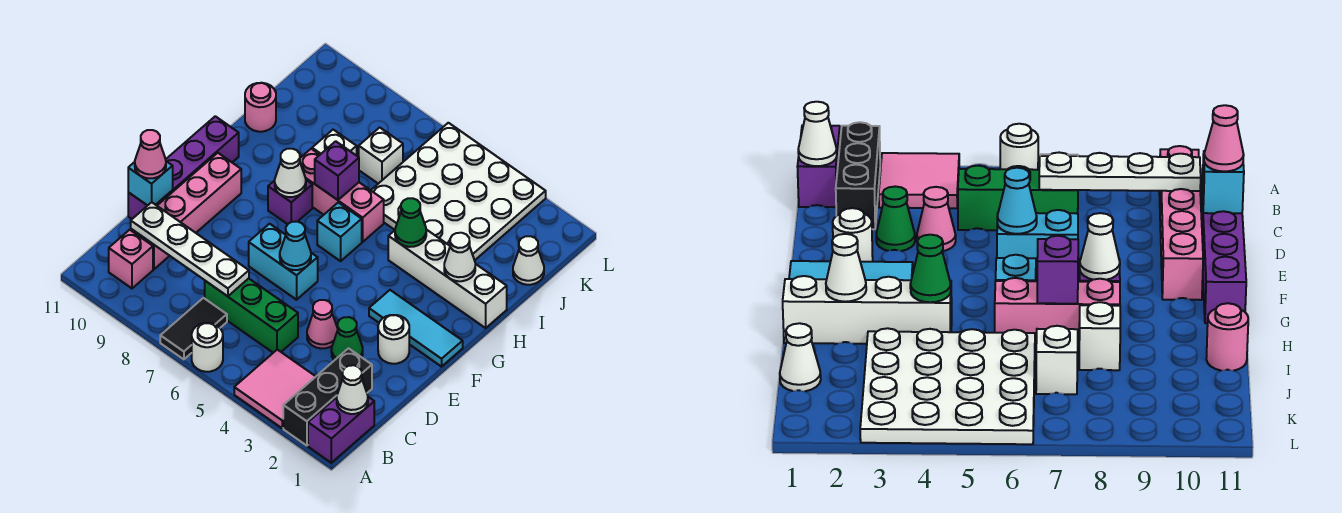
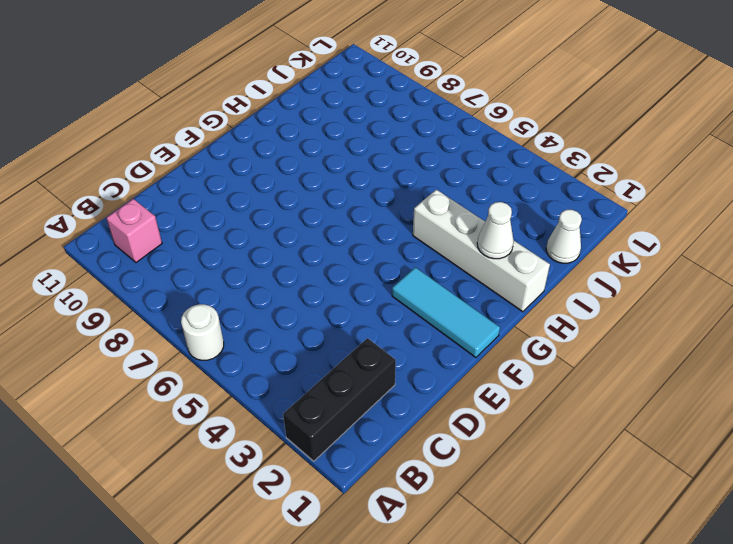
none -> purple brick A1:B1 level 1
none -> pink tile A3:B4 level 1
none -> black tile A7:B7 level 1
none -> green brick C5:C7 level 1

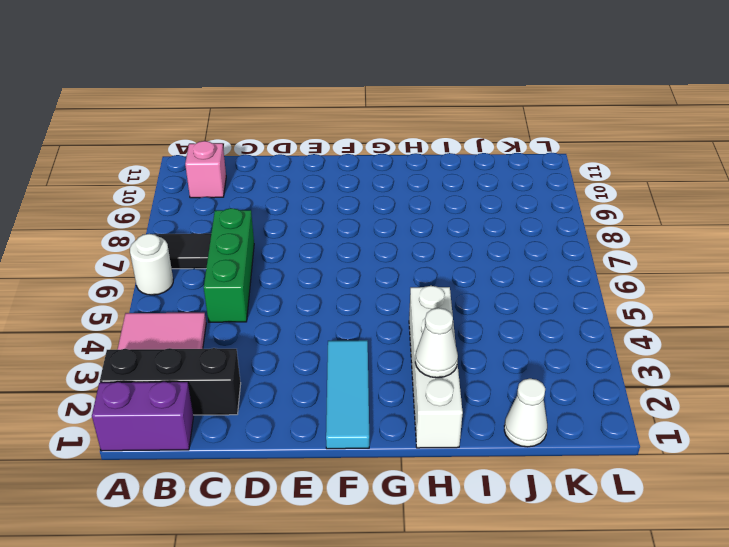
none -> pink brick C10:F10 level 1
none -> green cone D3 level 1
none -> pink cone D4 level 1
none -> purple brick D11:G11 level 1

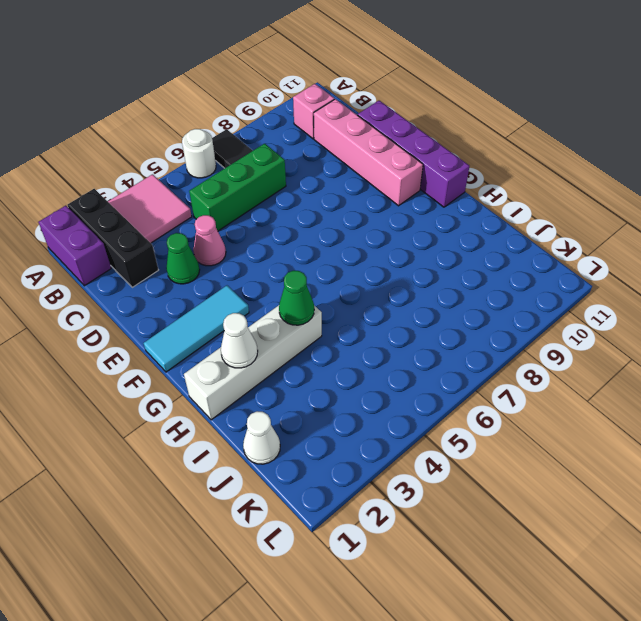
none -> white round brick E2 level 1
none -> cyan brick E6:E7 level 1
none -> cyan brick G6 level 1
none -> purple brick G8 level 1

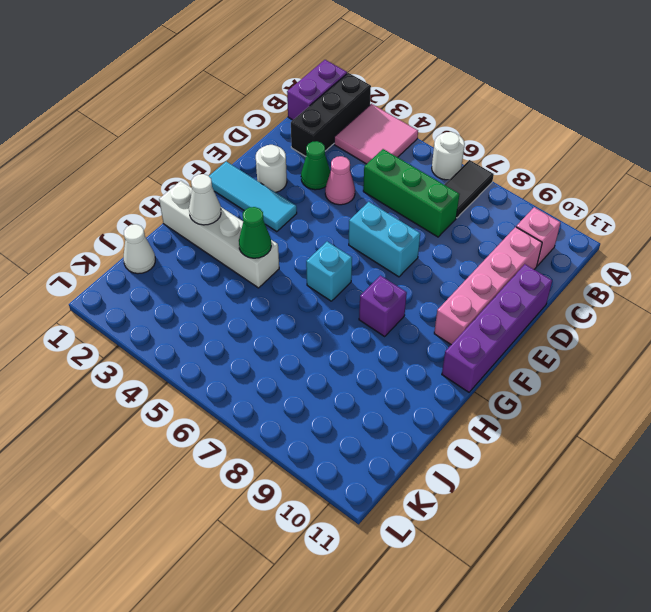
none -> pink brick H6:H8 level 1
none -> white plate I3:L6 level 1
none -> white brick I8 level 1
none -> pink round brick I11 level 1

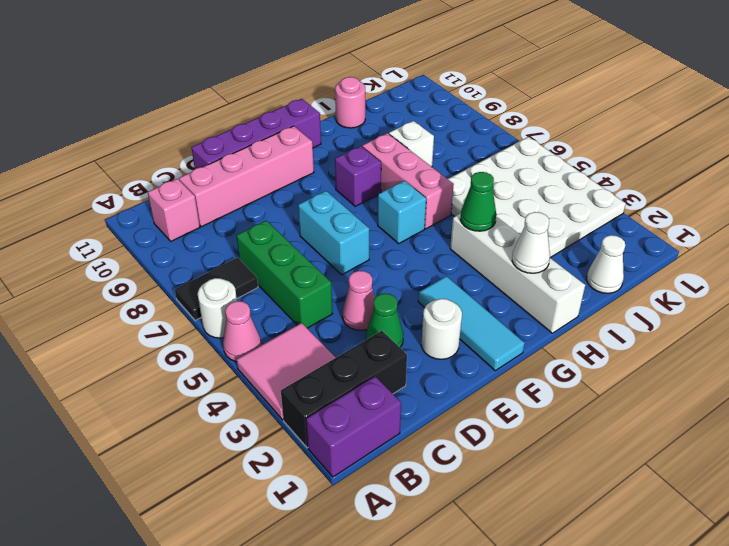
pink cone A5 level 1 -> pink cone D11 level 3
none -> white brick J7 level 1
none -> white cone B1 level 2
none -> white plate C7:C10 level 2
none -> cyan brick D11 level 2

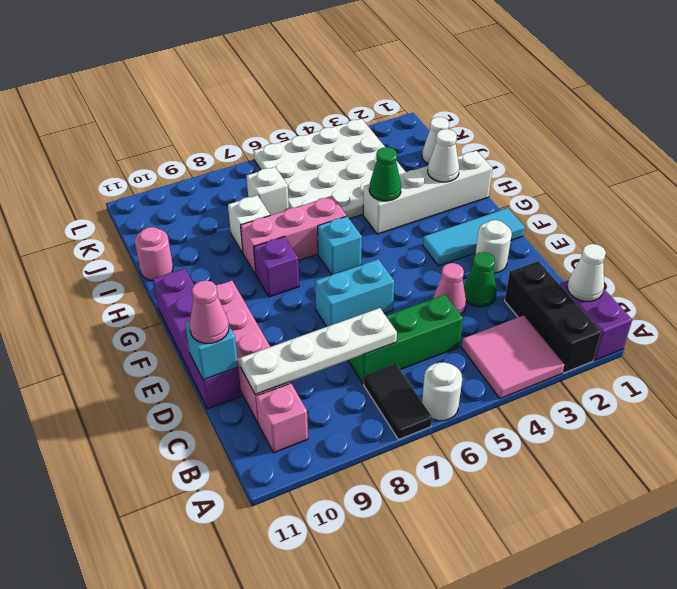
none -> cyan cone E6 level 2
none -> white cone G8 level 2
none -> purple brick H7 level 2

